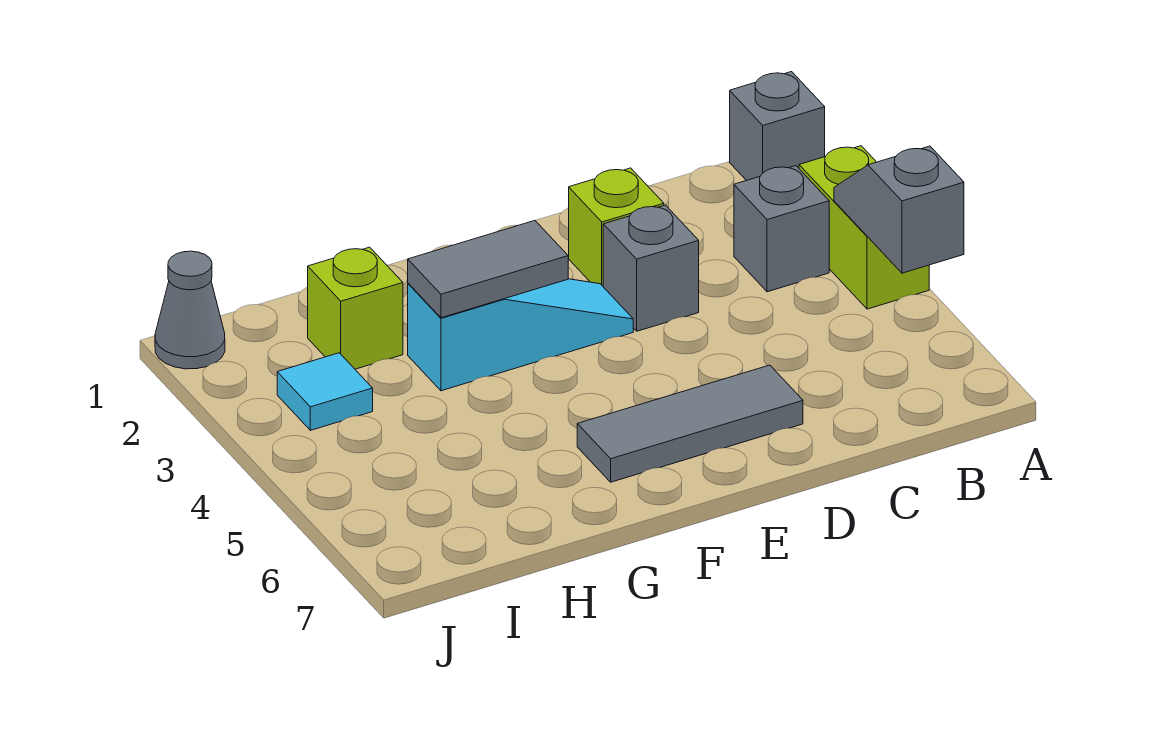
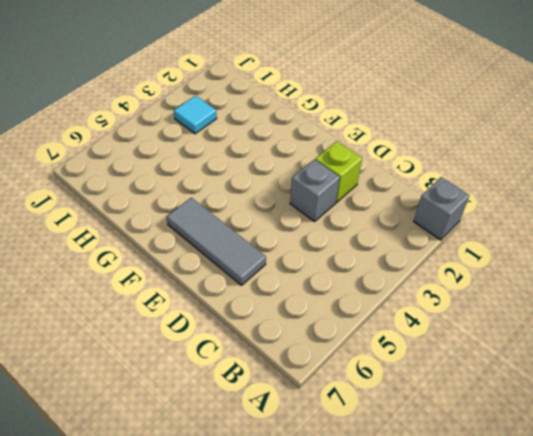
none -> lime brick A3:A4 level 1
none -> grey brick B3 level 1
none -> cyan slope E3:G3 level 1 top G

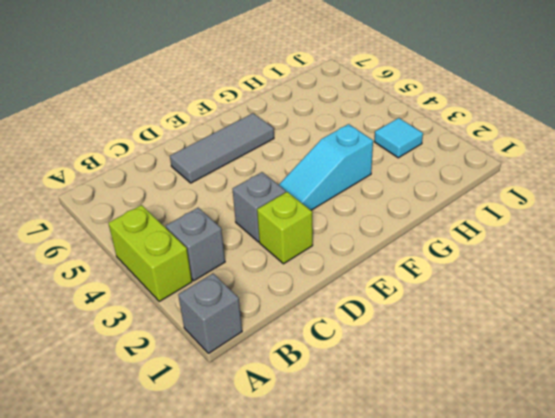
none -> lime brick H2 level 1
none -> grey cone J1 level 1
none -> grey slope A4:A5 level 2 top 5

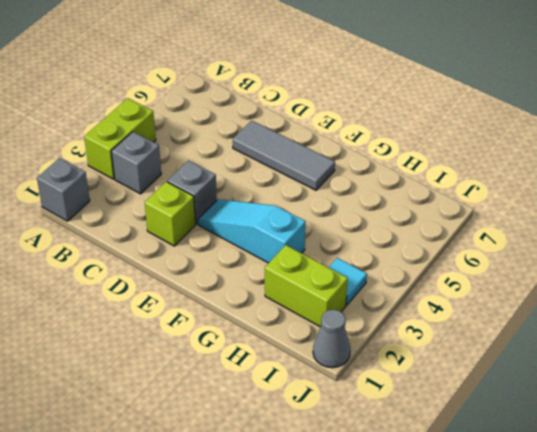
lime brick H2:I2 level 1 -> lime brick H2 level 1
none -> grey slope A4:A5 level 2 top 5
none -> grey tile F3:G3 level 2

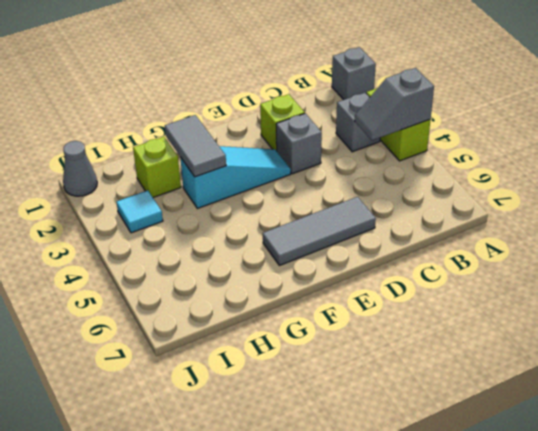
grey slope A4:B4 level 2 top A -> grey slope A4:A5 level 2 top 5
grey tile G2:G3 level 2 -> grey tile F3:G3 level 2

